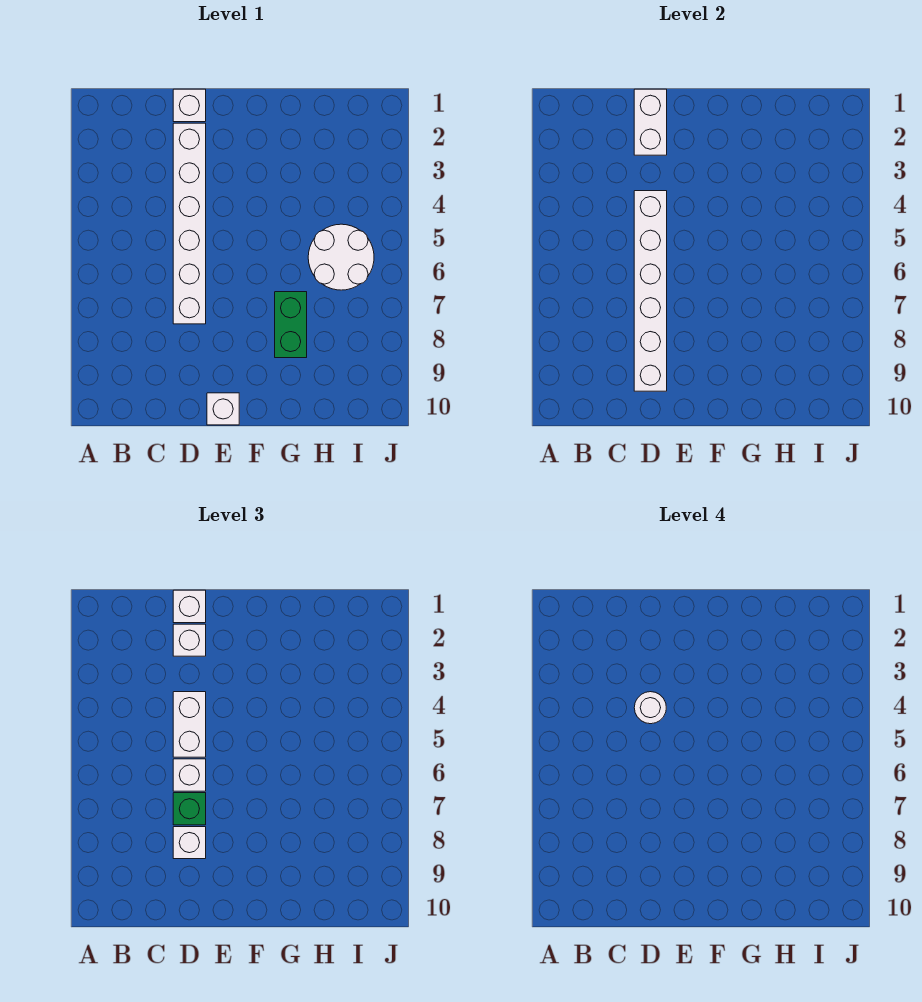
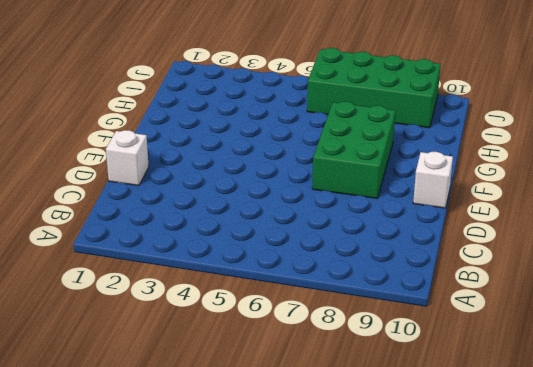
green brick E7:G8 level 1 -> green brick G7:G8 level 1
green brick I6:J9 level 1 -> white round brick H5:I6 level 1
none -> white brick D2:D7 level 1
none -> white brick D1:D2 level 2
none -> white brick D4:D9 level 2

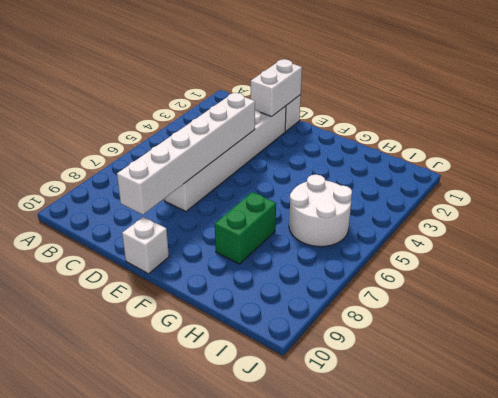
none -> white brick D1 level 3
none -> white brick D2 level 3
none -> white brick D4:D5 level 3

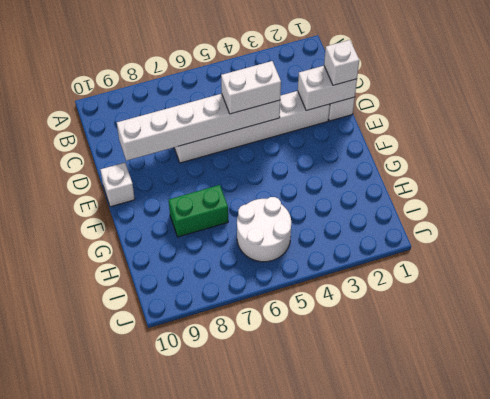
none -> white brick D2 level 3
none -> white brick D6 level 3
none -> green brick D7 level 3

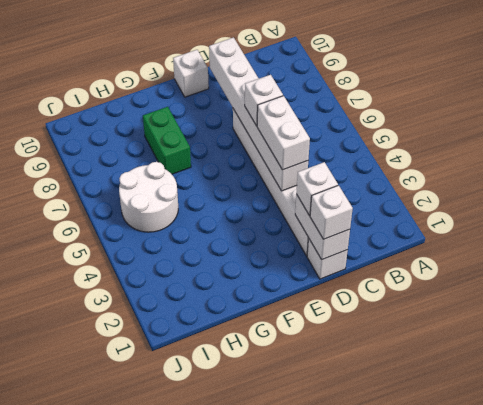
none -> green brick D7 level 3
none -> white brick D8 level 3
none -> white round brick D4 level 4

